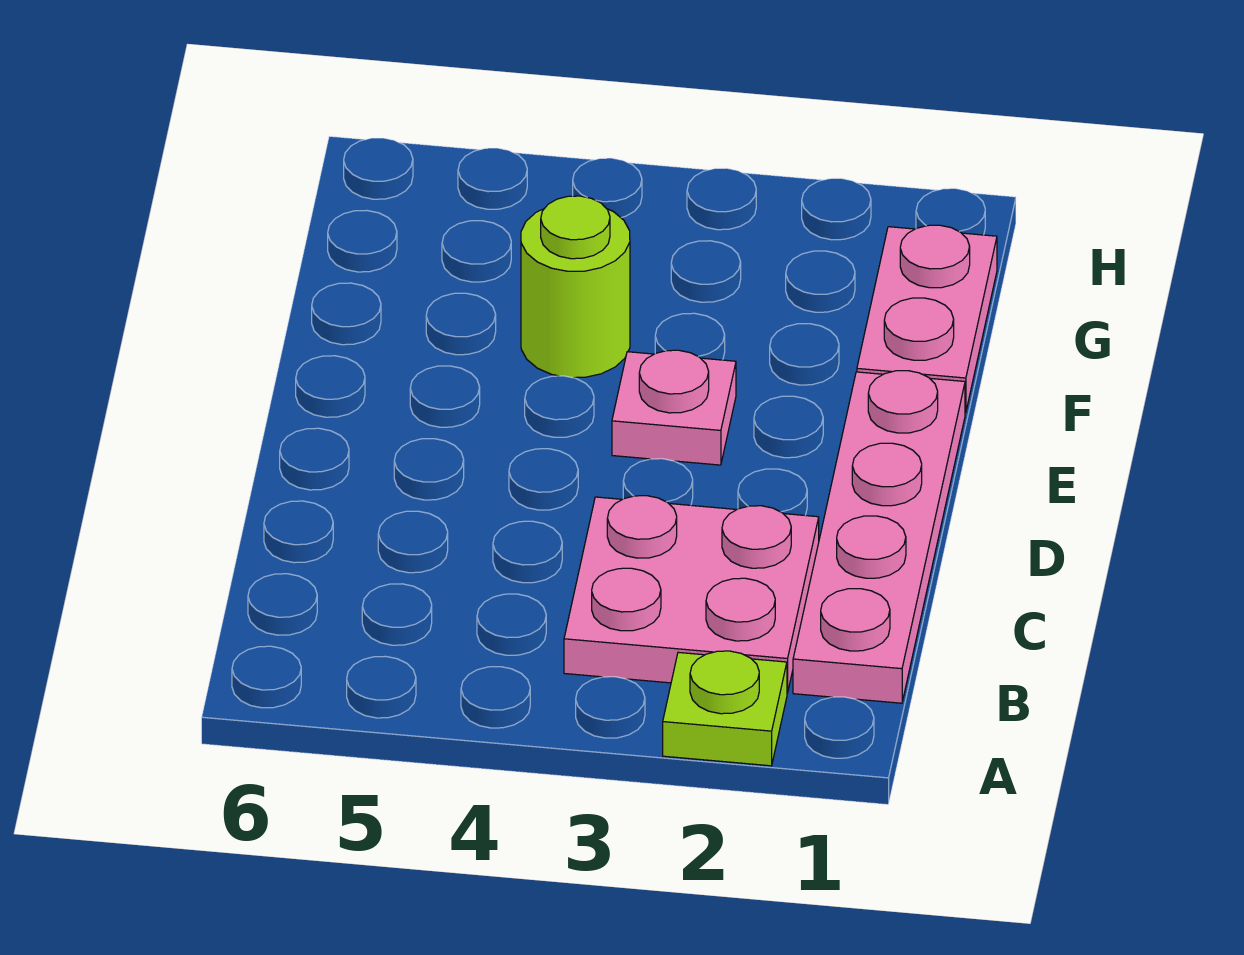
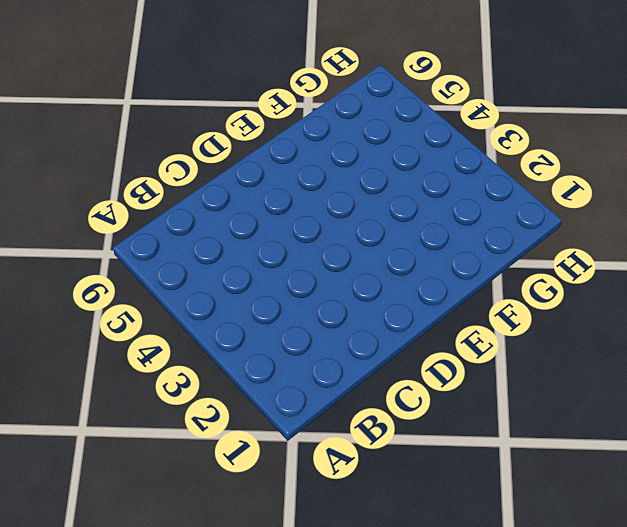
none -> lime plate A2 level 1
none -> pink plate B1:E1 level 1

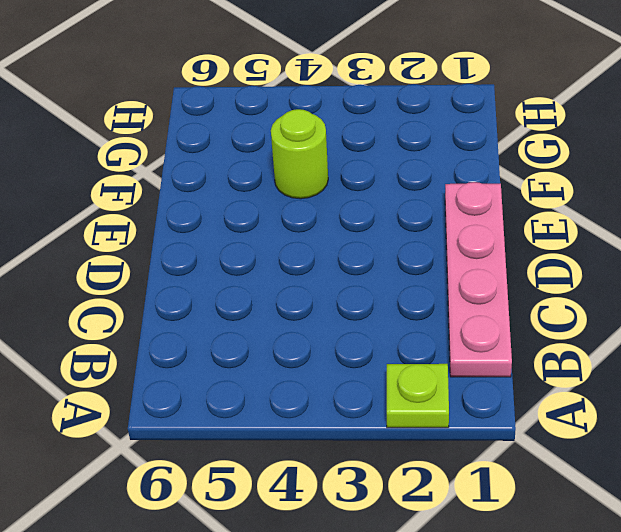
none -> pink plate B2:C3 level 1
none -> pink plate E3 level 1

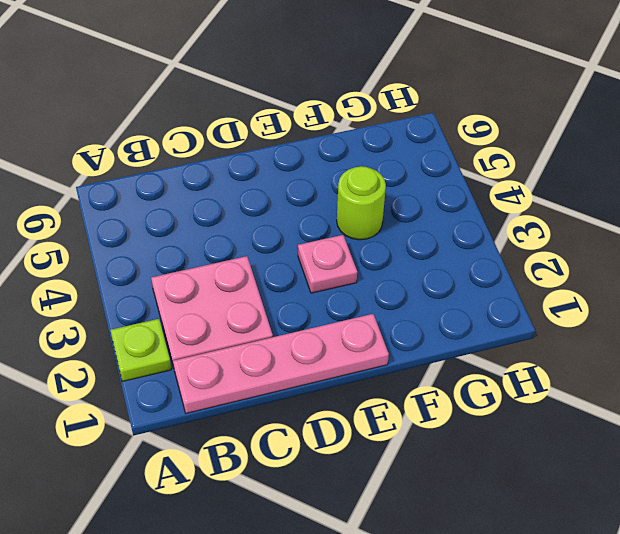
none -> pink plate F1:G1 level 1

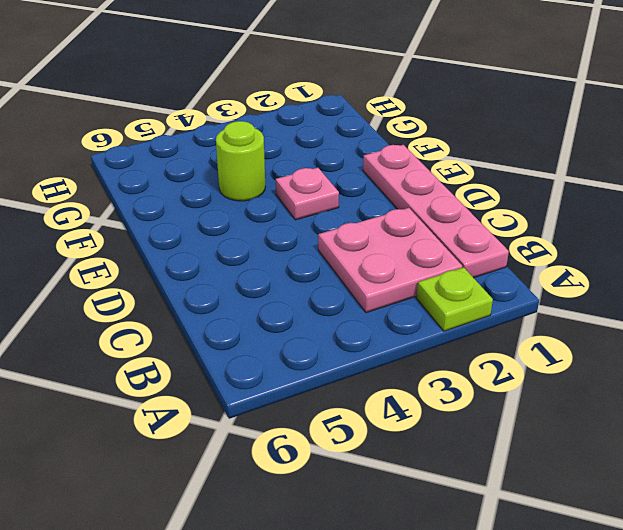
none -> pink plate F1:G1 level 1

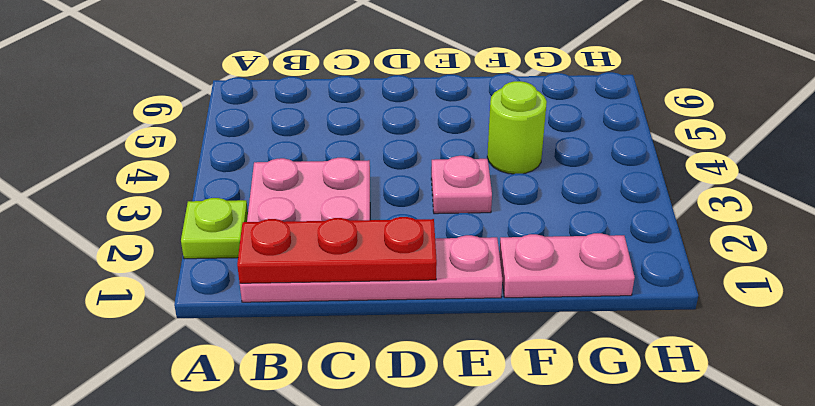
red plate B1:D1 level 2 -> none

